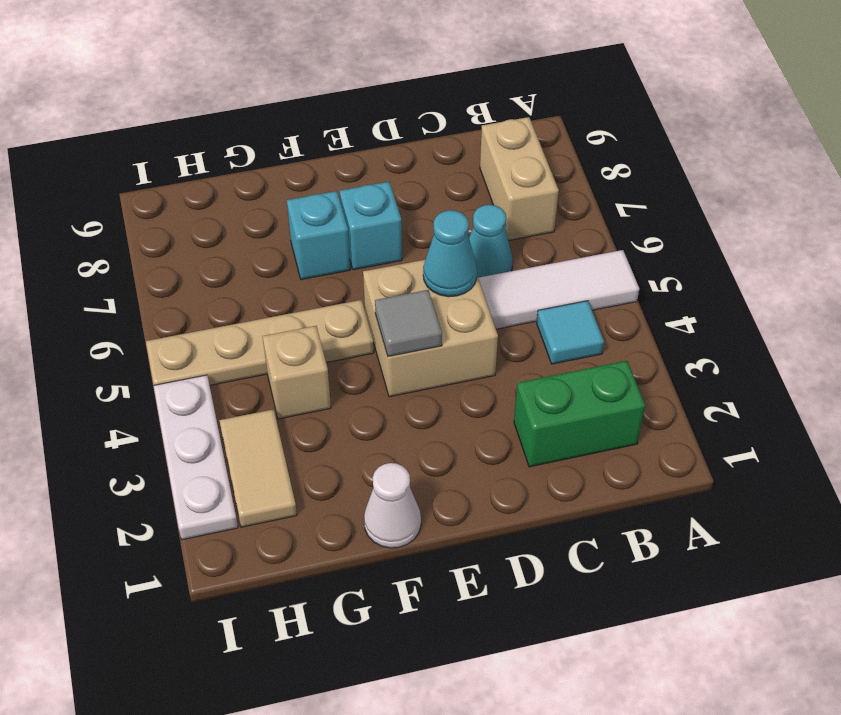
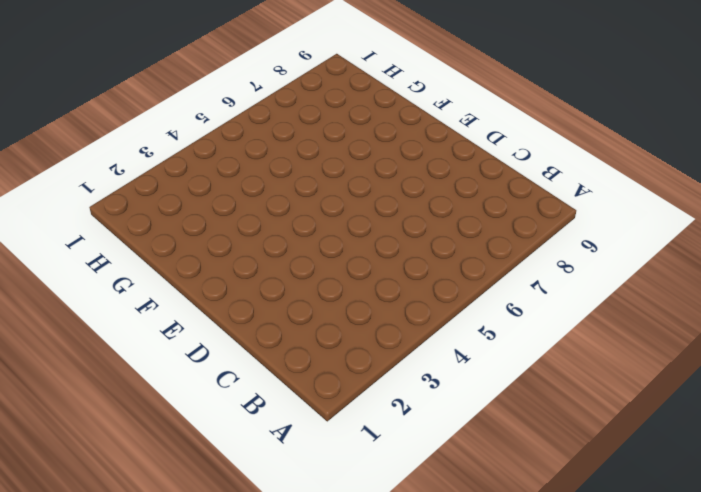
none -> white tile A5:C5 level 1
none -> green brick B2:C2 level 1
none -> cyan tile B4 level 1

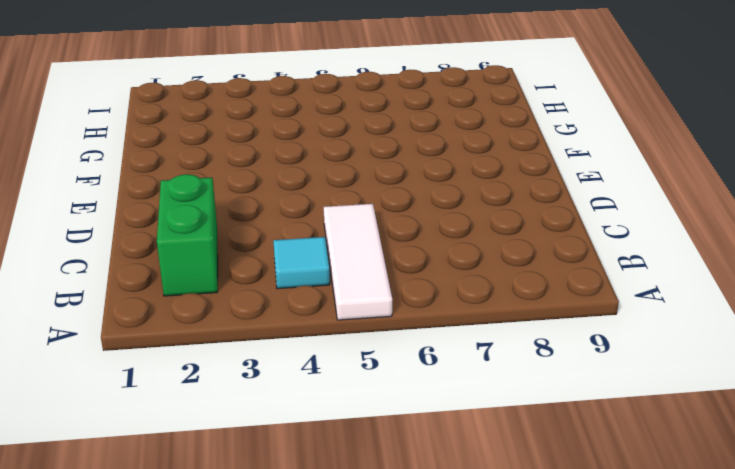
none -> tan brick B7:B8 level 1
none -> cyan cone C6 level 1
none -> tan brick D4:E5 level 1

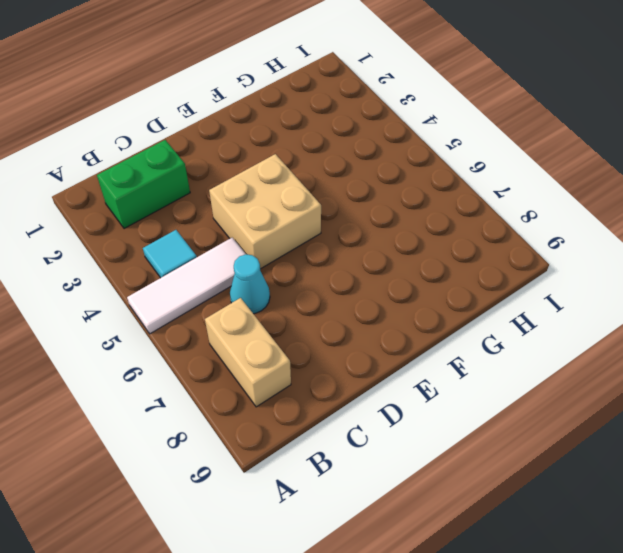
none -> cyan brick E7 level 1
none -> white cone F1 level 1
none -> tan plate F5:I5 level 1

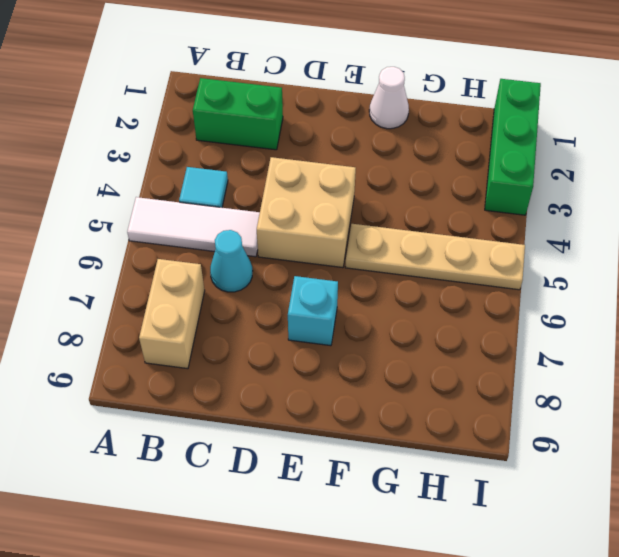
green brick I1:I3 level 1 -> white plate I2:I4 level 1
none -> cyan brick F7 level 1
none -> tan brick G4 level 1
none -> tan tile H2:H3 level 1

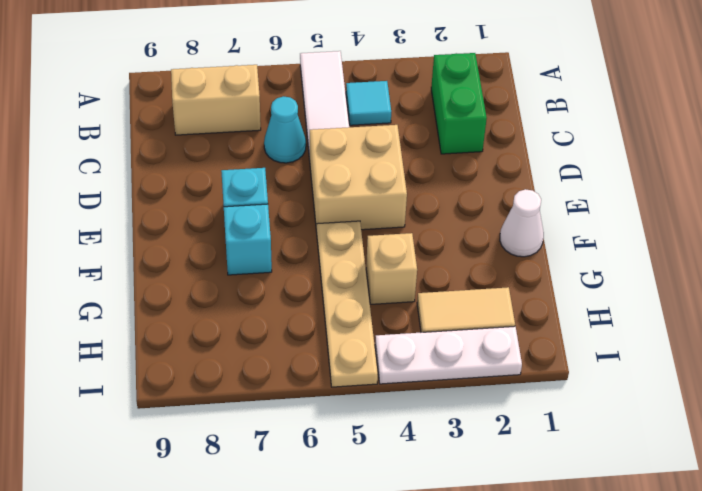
none -> cyan cone D5 level 2
none -> grey tile E4 level 2

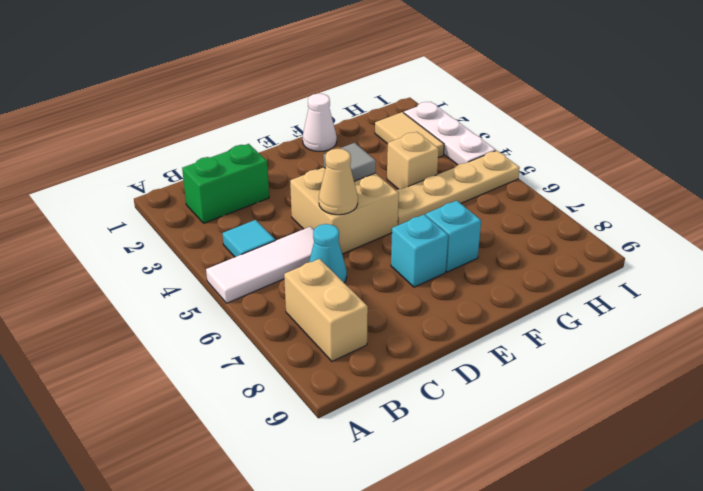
tan cone D5 level 2 -> cyan cone D5 level 2

